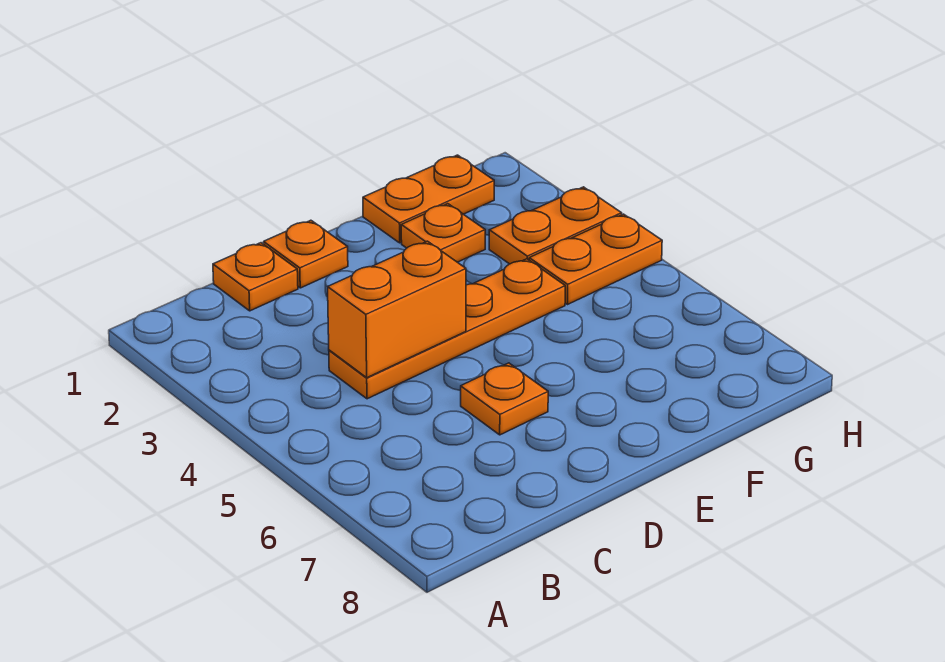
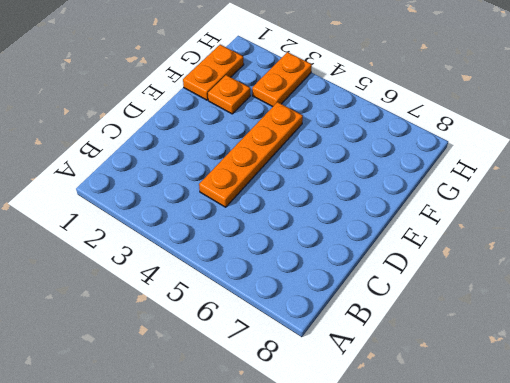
none -> orange plate C1 level 1
none -> orange plate D1 level 1

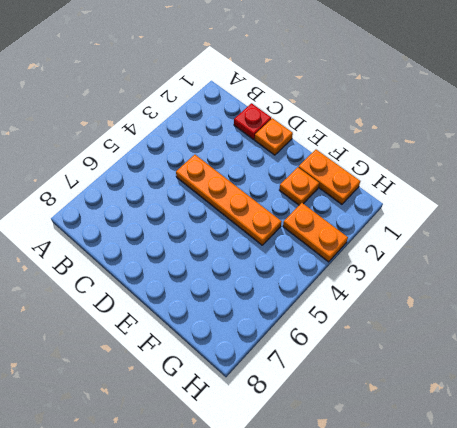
red plate C1 level 1 -> orange plate C1 level 1
none -> orange plate D6 level 1
none -> orange plate G4:H4 level 1

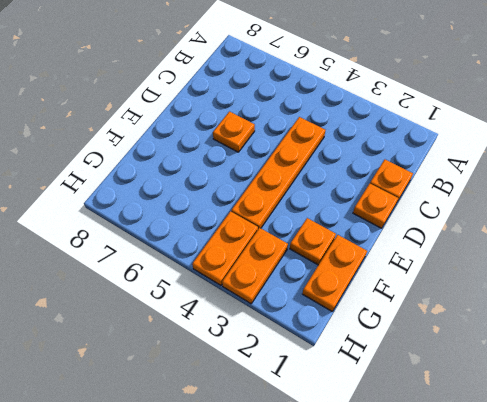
none -> orange brick C4:D4 level 2

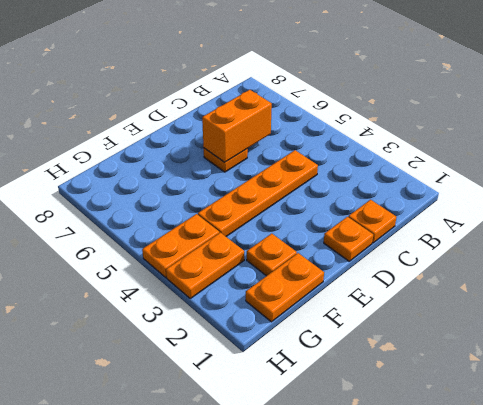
orange brick C6:D6 level 2 -> orange brick C4:D4 level 2

